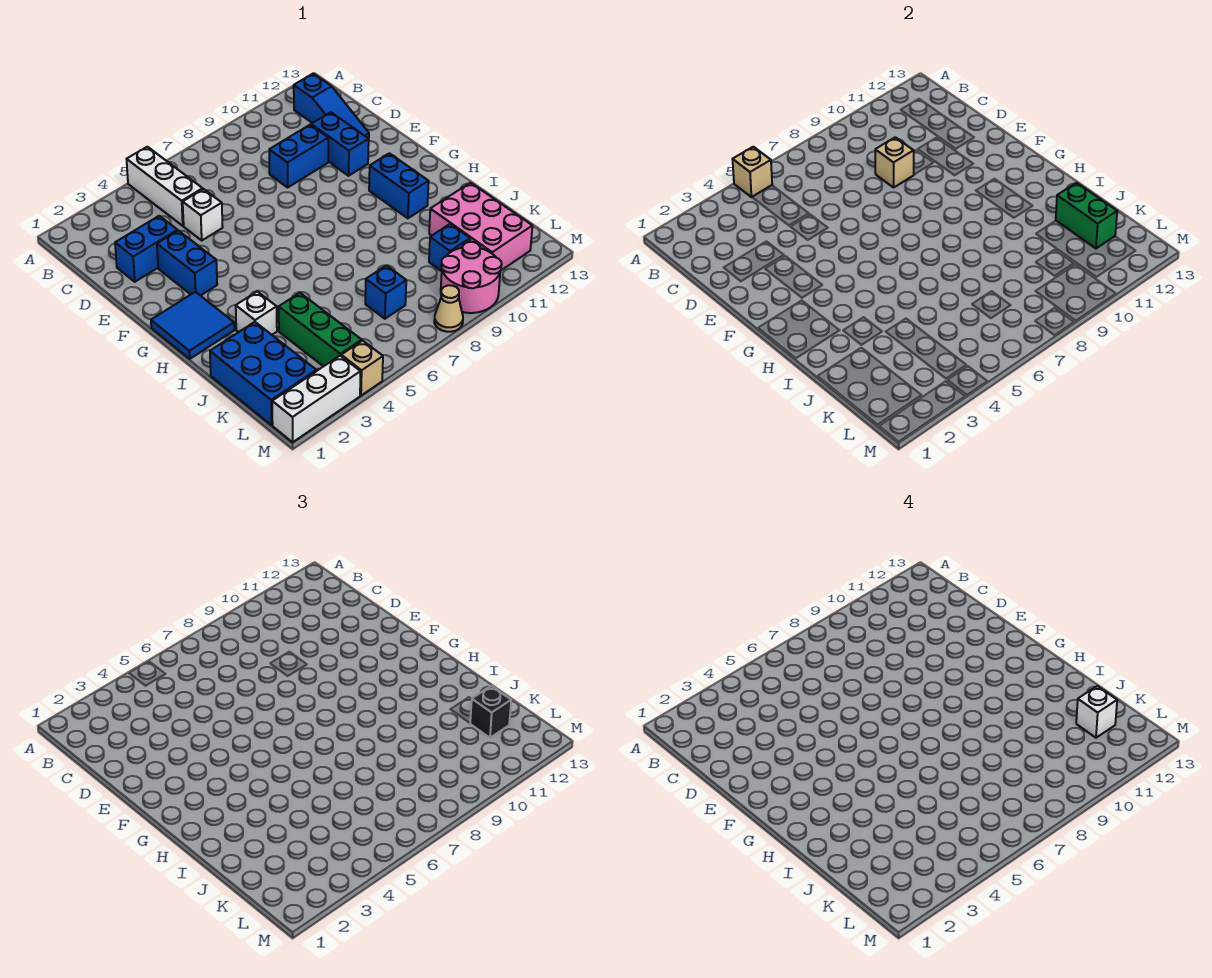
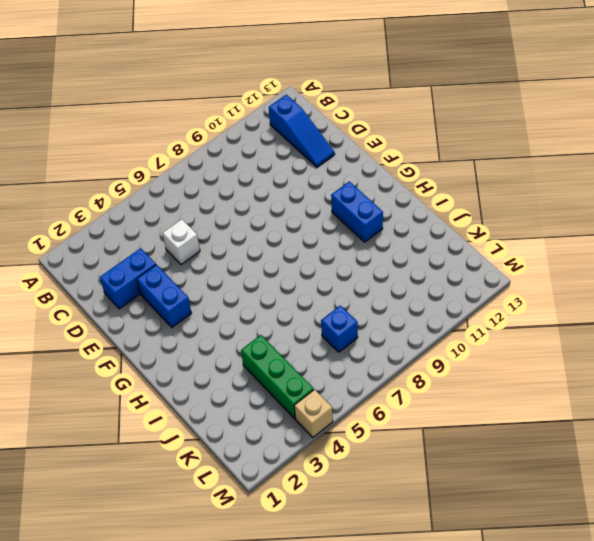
none -> white brick A5:C5 level 1
none -> blue brick D9:D10 level 1
none -> blue brick D11:E11 level 1

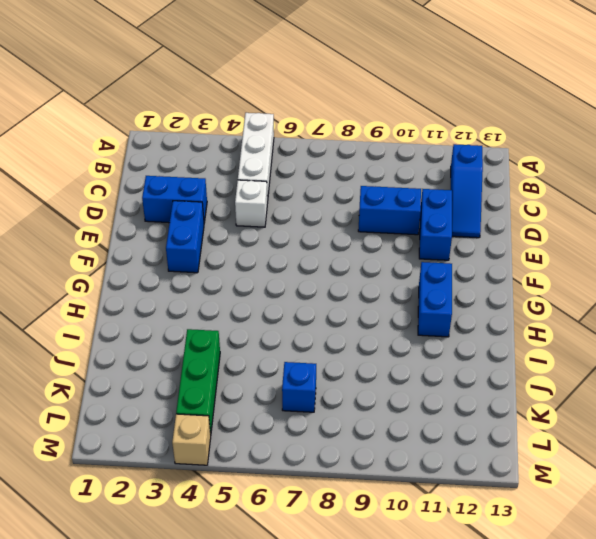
none -> blue tile G1:H2 level 1
none -> white brick I3 level 1
none -> blue brick J1:L2 level 1

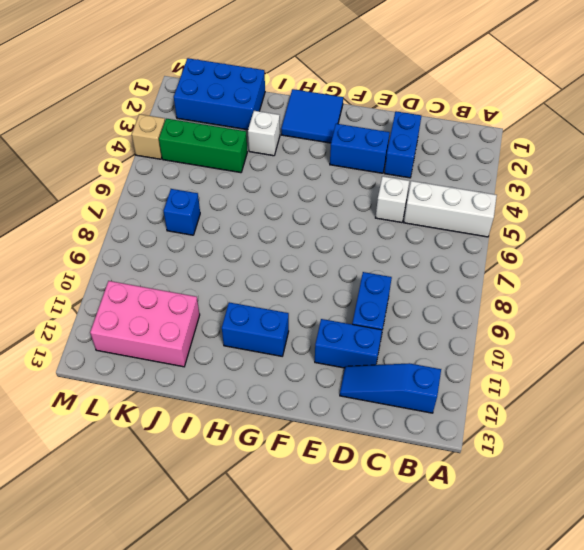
none -> blue brick K10 level 1
none -> pink round brick L9:M10 level 1
none -> white brick M1:M3 level 1

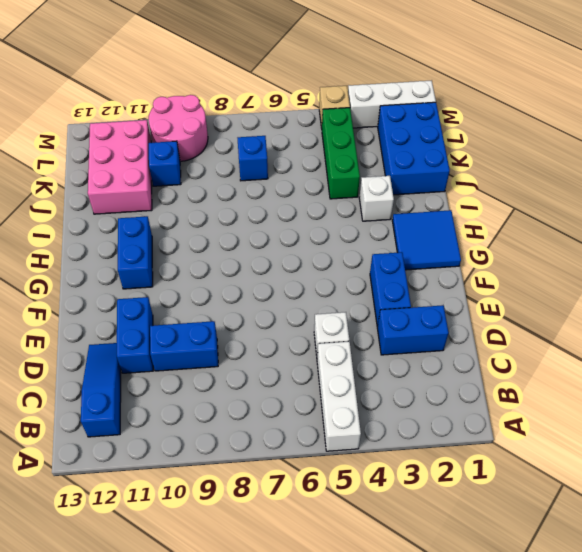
none -> tan cone M8 level 1
none -> tan brick A5 level 2
none -> tan brick D9 level 2

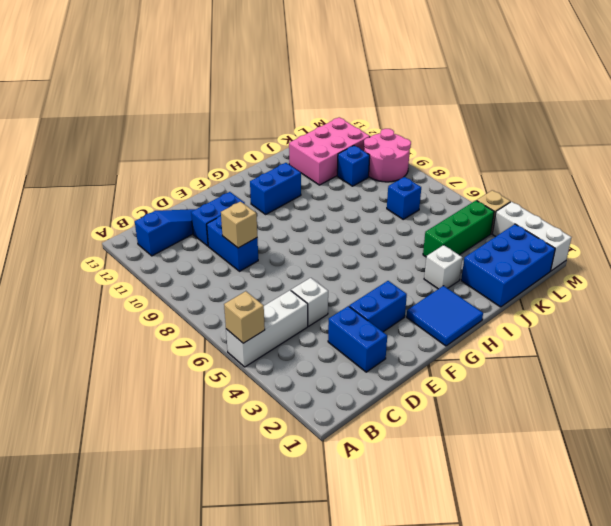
none -> tan cone M8 level 1
none -> green brick J12:K12 level 2
none -> black brick K12 level 3

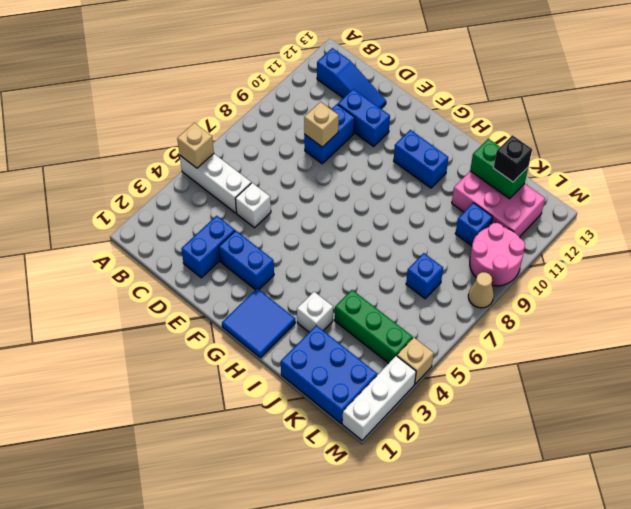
none -> white brick K12 level 4

